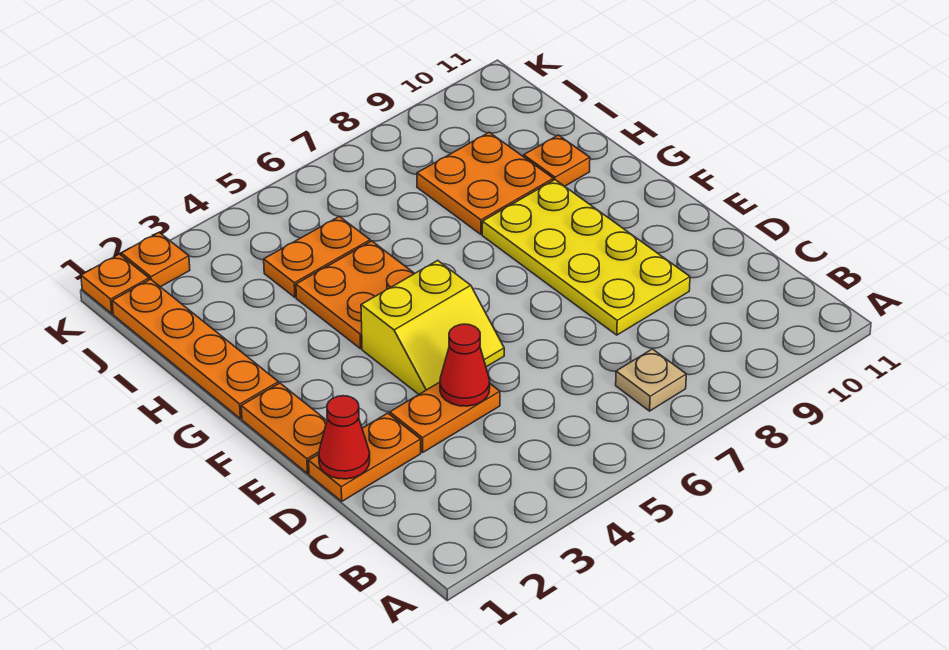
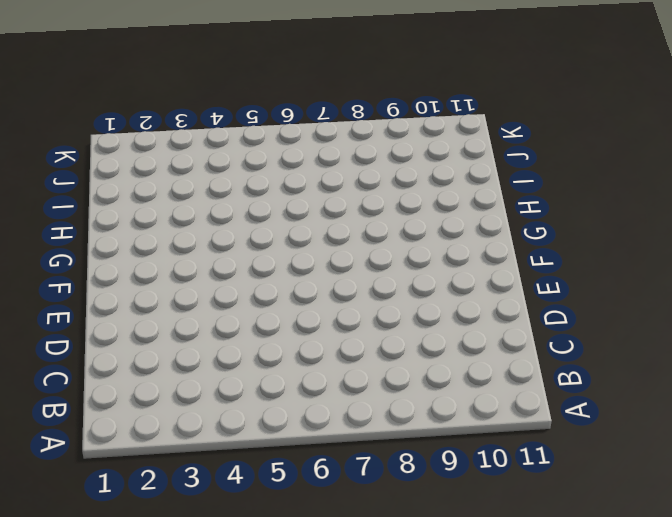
none -> tan plate B7 level 1
none -> orange plate D1:D2 level 1
none -> orange plate D3:D4 level 1

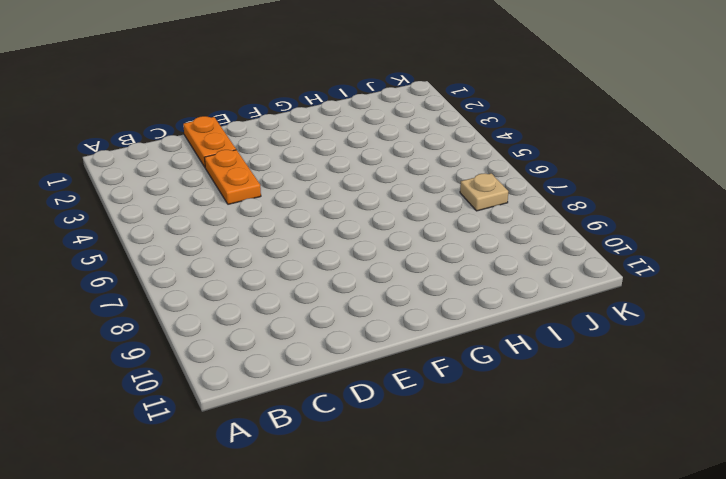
tan plate J7 level 1 -> tan plate B7 level 1
none -> yellow plate D8:G9 level 1
none -> orange plate E1:F1 level 1
none -> yellow slope E4:F5 level 1 top F

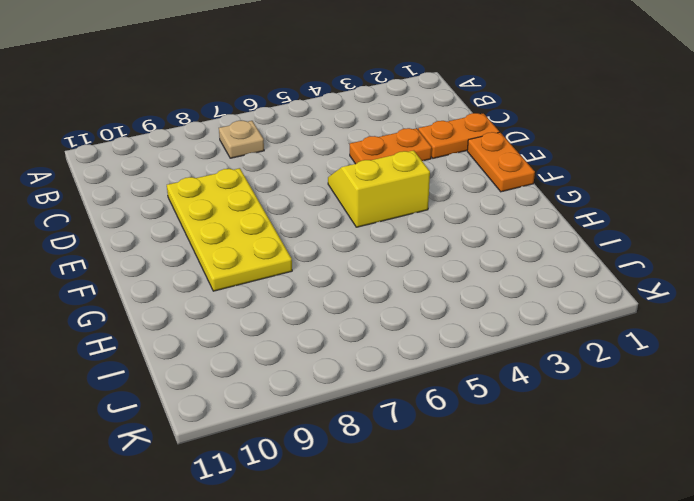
none -> orange plate G1:J1 level 1
none -> orange plate G4:H5 level 1
none -> orange plate H8:I9 level 1

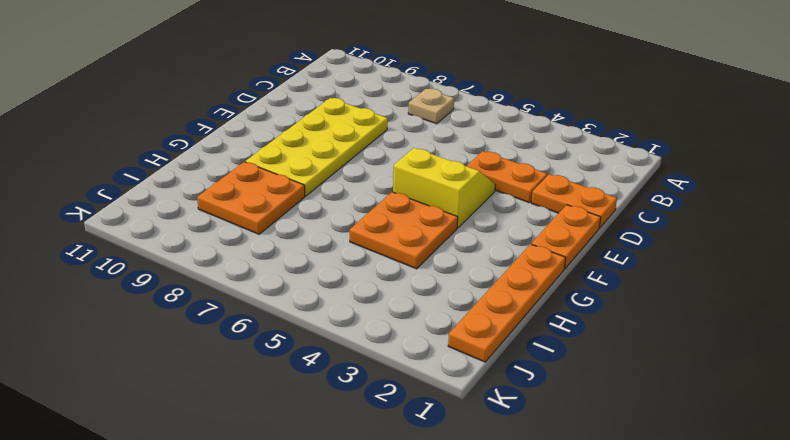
none -> orange plate H10 level 1
none -> orange plate I4:I5 level 1
none -> orange plate K1 level 1

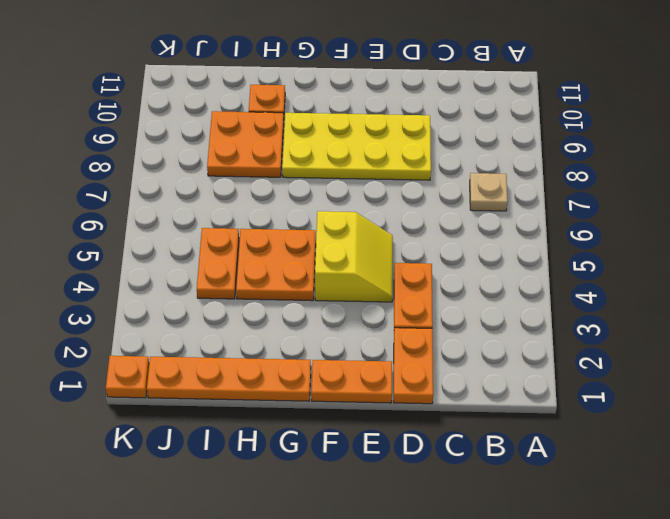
none -> orange plate K2 level 1
none -> red cone D1 level 2
none -> red cone D4 level 2

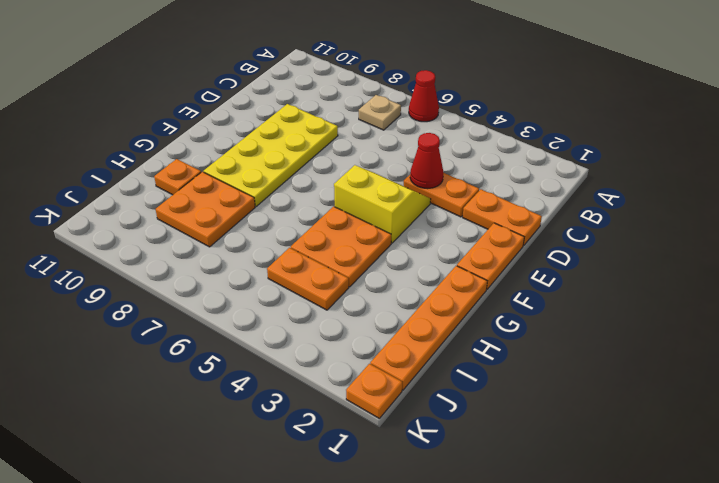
red cone A6 level 1 -> red cone D1 level 2
none -> orange plate K2 level 1

